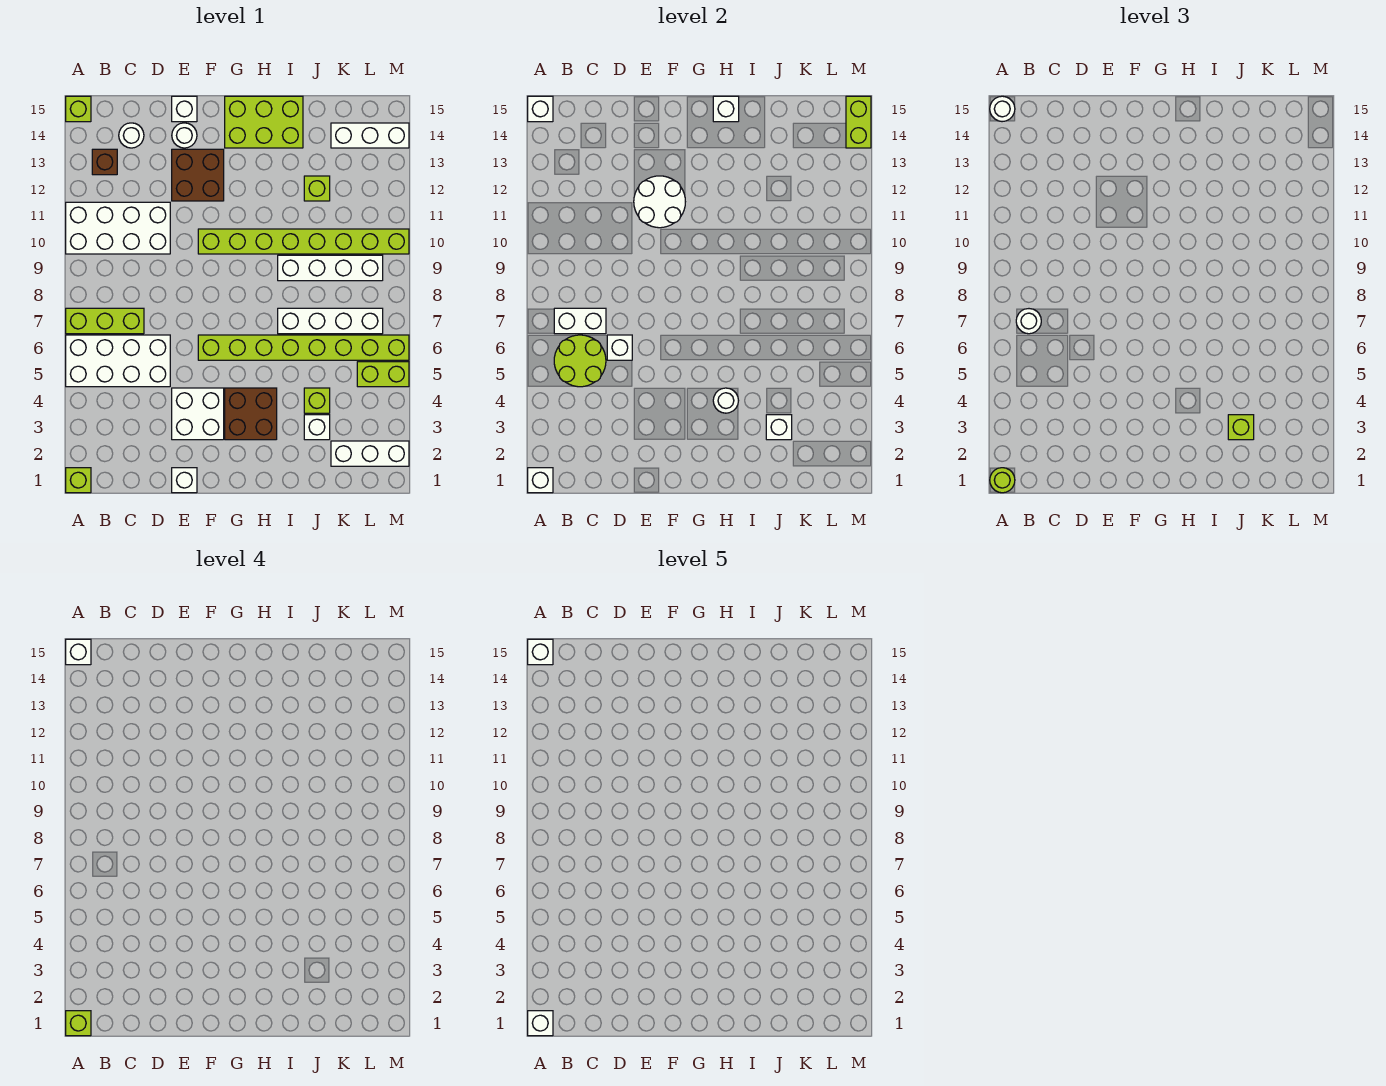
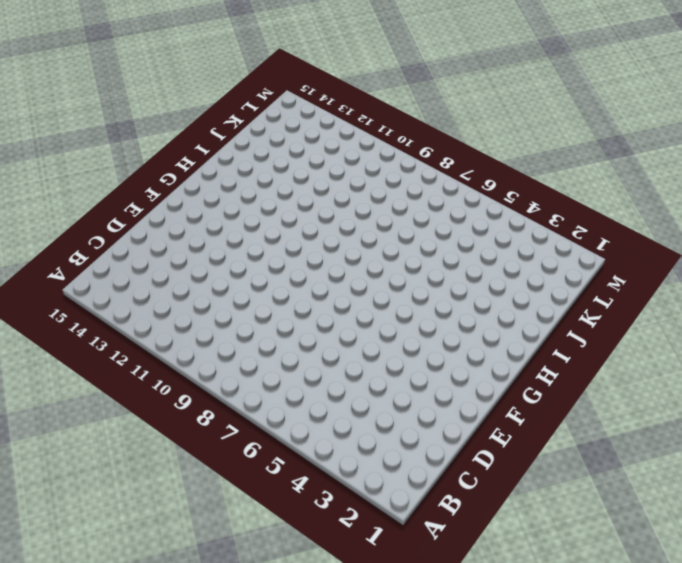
none -> lime brick A1 level 1
none -> white brick A5:D6 level 1
none -> lime brick A7:C7 level 1
none -> white brick A10:D11 level 1

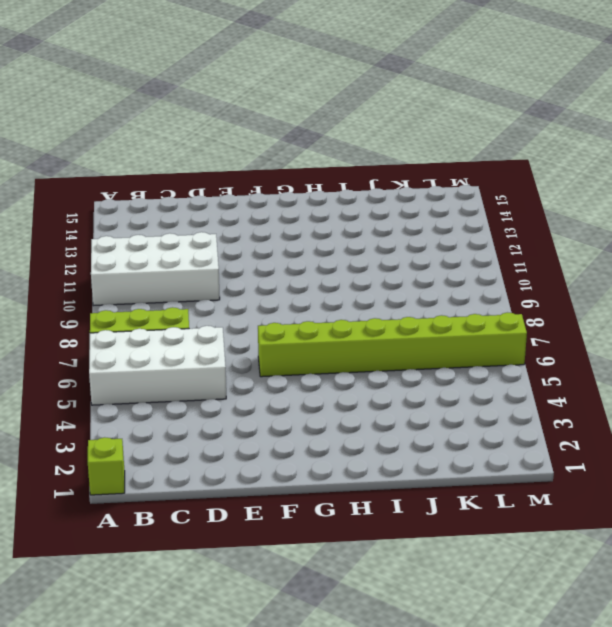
none -> lime brick A15 level 1
none -> brown brick B13 level 1
none -> white round brick C14 level 1
none -> white brick E1 level 1

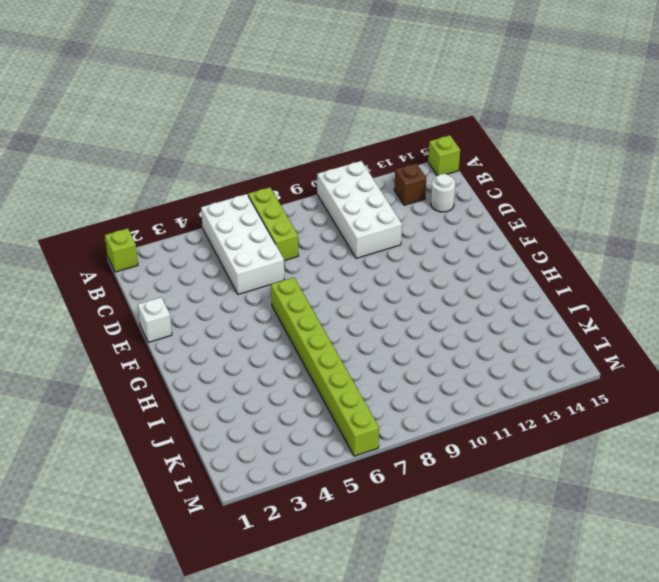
none -> white brick E3:F4 level 1
none -> brown brick E12:F13 level 1
none -> white round brick E14 level 1
none -> white brick E15 level 1

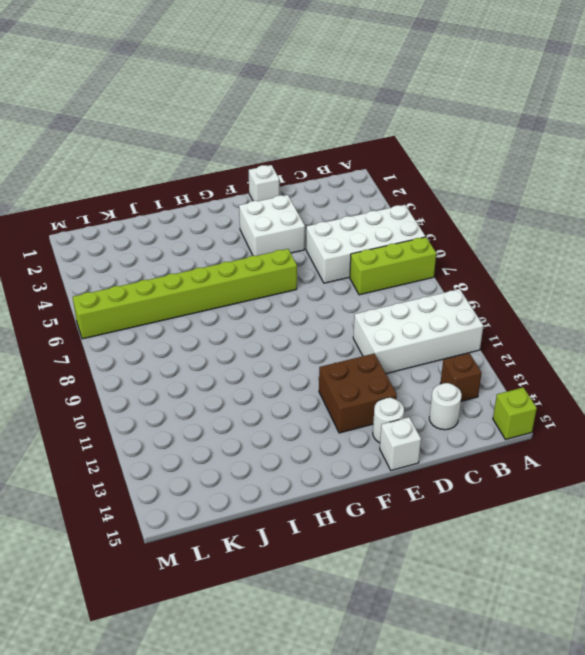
none -> lime brick A1 level 1
none -> lime brick F10:M10 level 1
none -> brown brick G3:H4 level 1
none -> lime brick G14:I15 level 1

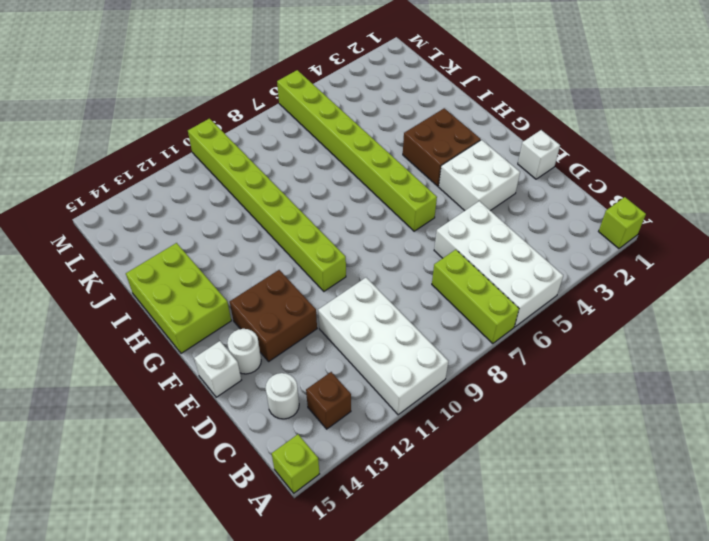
none -> white brick I7:L7 level 1
none -> white brick I9:L9 level 1
none -> white brick J3 level 1
none -> lime brick J4 level 1

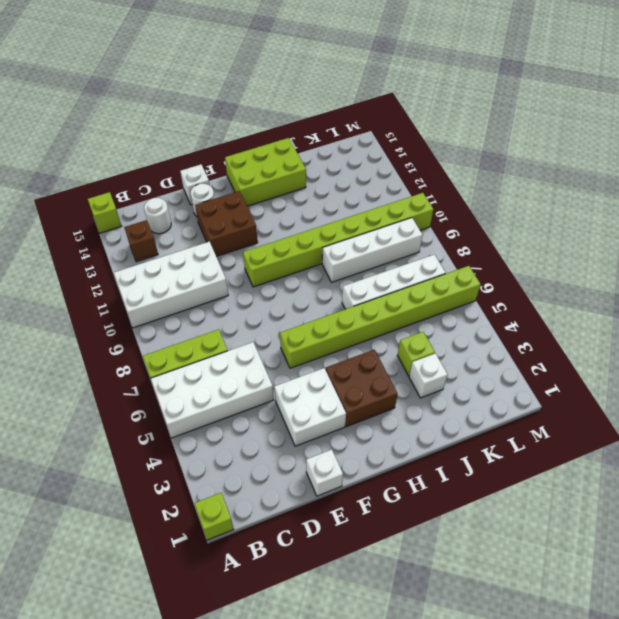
none -> lime brick J12 level 1
none -> white brick K2:M2 level 1
none -> white brick K14:M14 level 1
none -> lime brick L5:M5 level 1

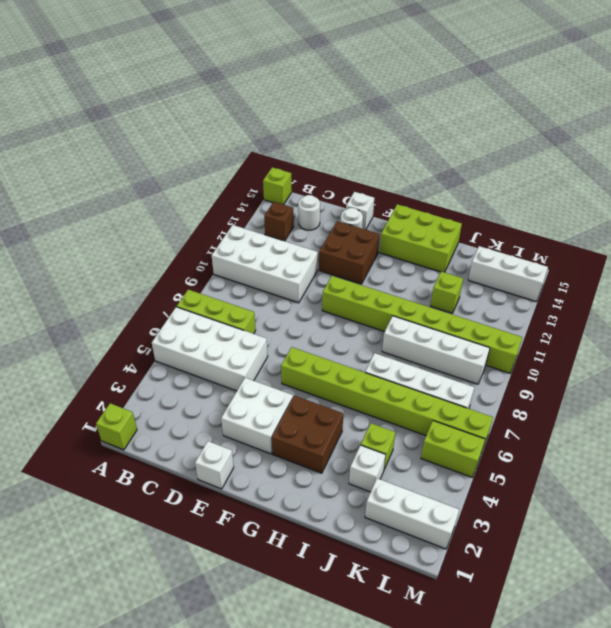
none -> white brick A1 level 2
none -> white brick A15 level 2
none -> lime round brick B5:C6 level 2
none -> white brick B7:C7 level 2

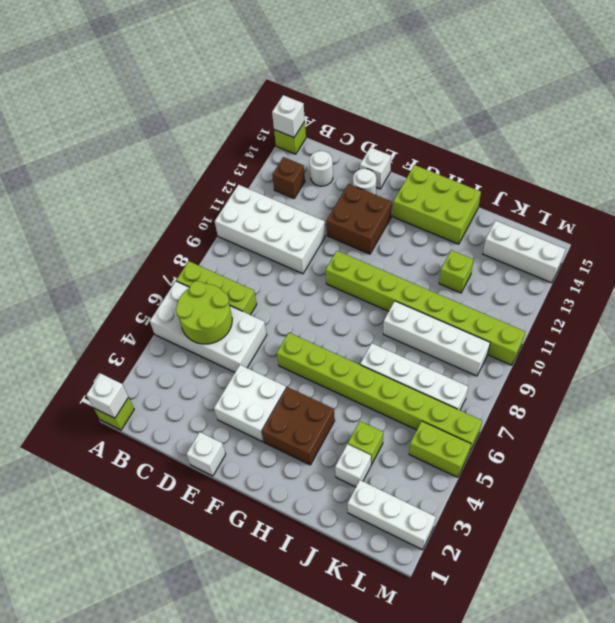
none -> white brick B7:C7 level 2
none -> white brick D6 level 2
none -> white round brick E11:F12 level 2
none -> white round brick H4 level 2

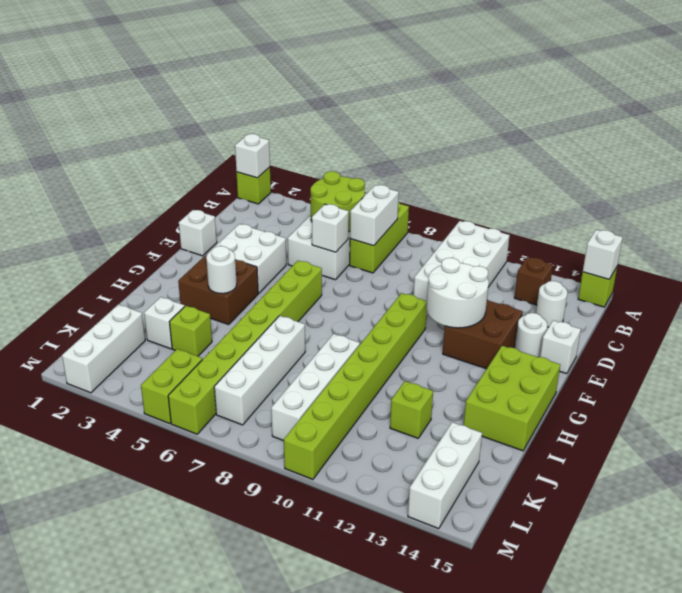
none -> white brick H15 level 2
none -> white brick J3 level 2
none -> lime brick M14:M15 level 2
none -> lime round brick A1 level 3

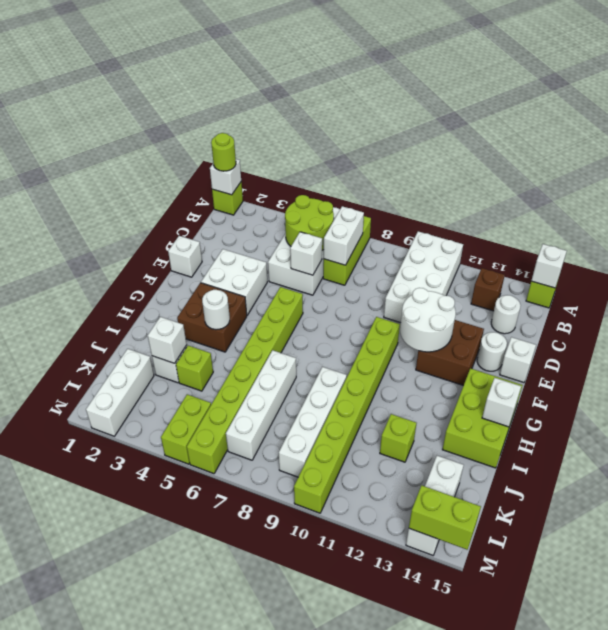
none -> white round brick A15 level 3
none -> white round brick B7 level 3
none -> lime brick J3 level 3
none -> lime brick A1 level 4

